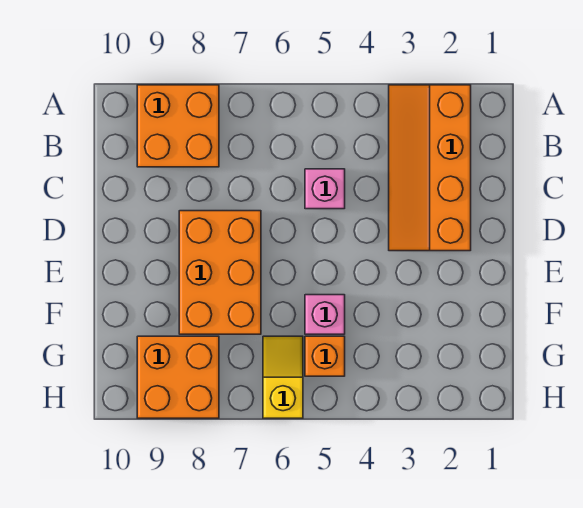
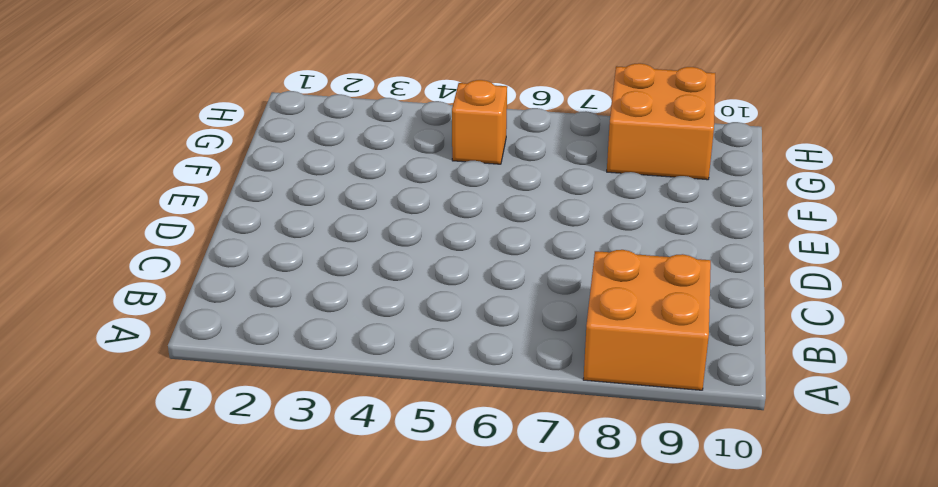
none -> orange slope A2:D3 level 1 top 2
none -> pink brick C5 level 1

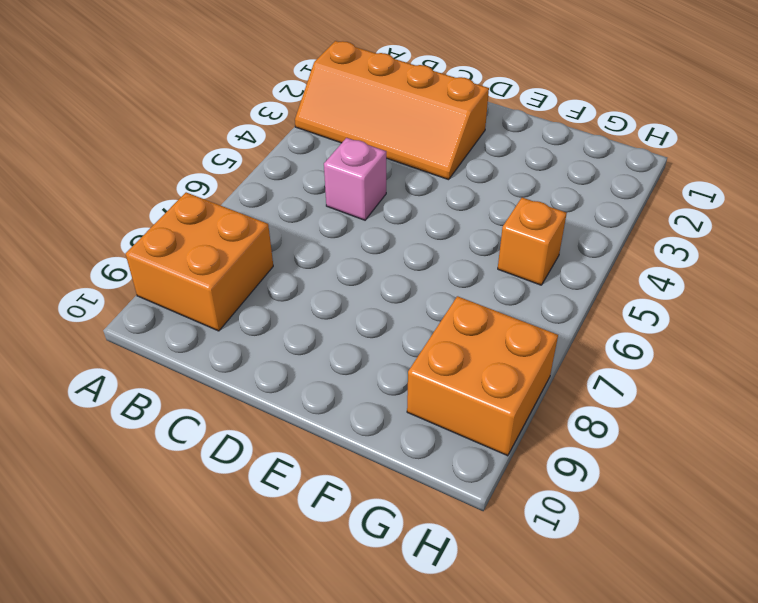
none -> orange brick D7:F8 level 1
none -> pink brick F5 level 1

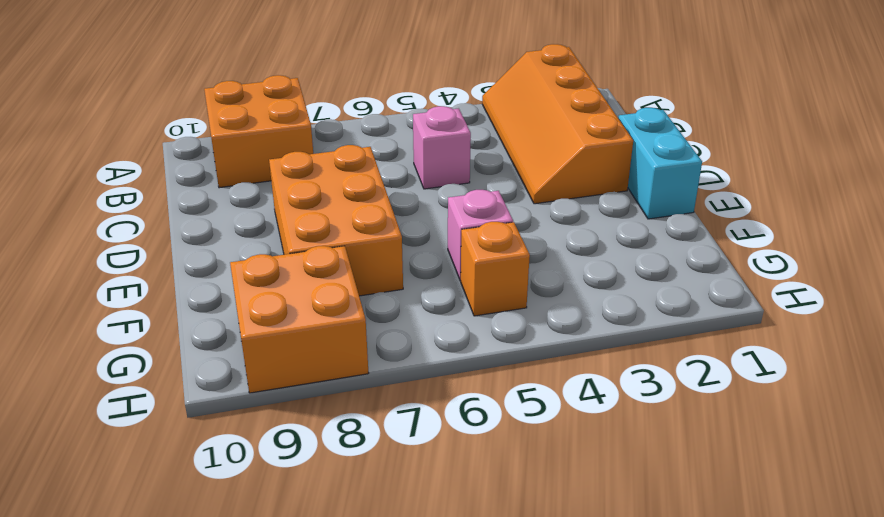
cyan brick D1:E1 level 1 -> none
none -> yellow slope G6:H6 level 1 top H

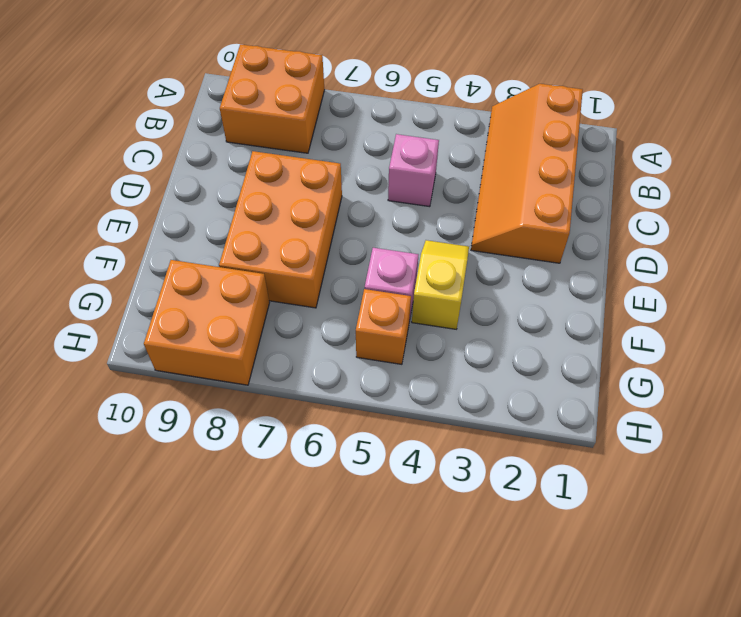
yellow slope E4:F4 level 1 top F -> yellow slope G6:H6 level 1 top H

